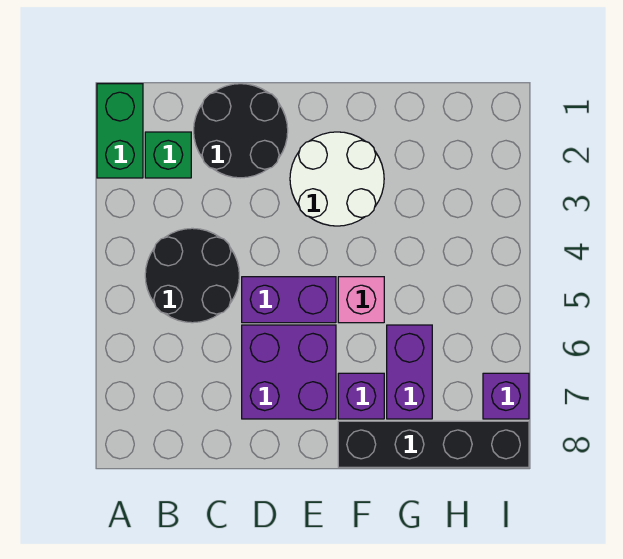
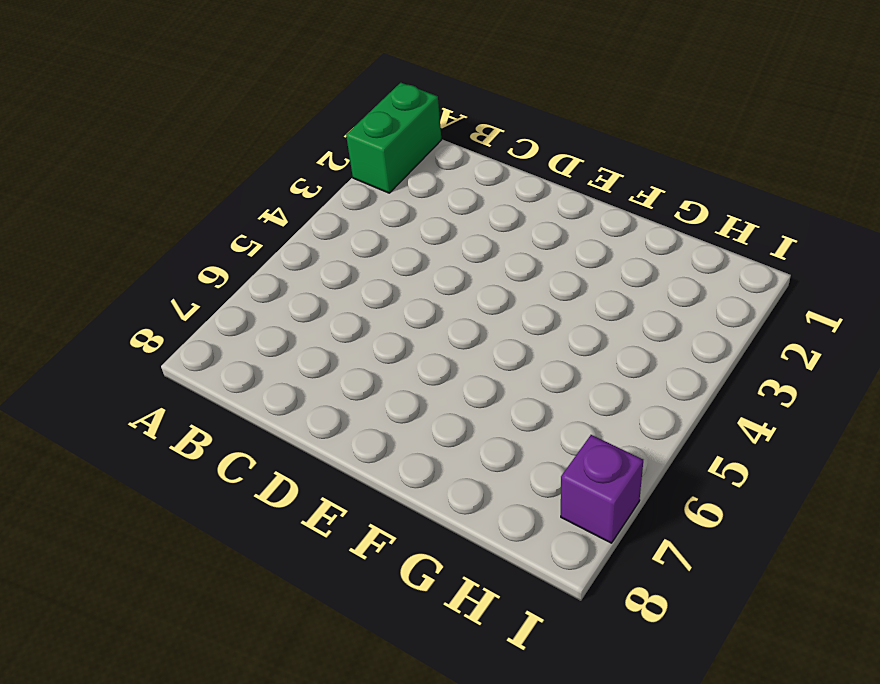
none -> green brick B2 level 1
none -> black round brick B4:C5 level 1
none -> black round brick C1:D2 level 1

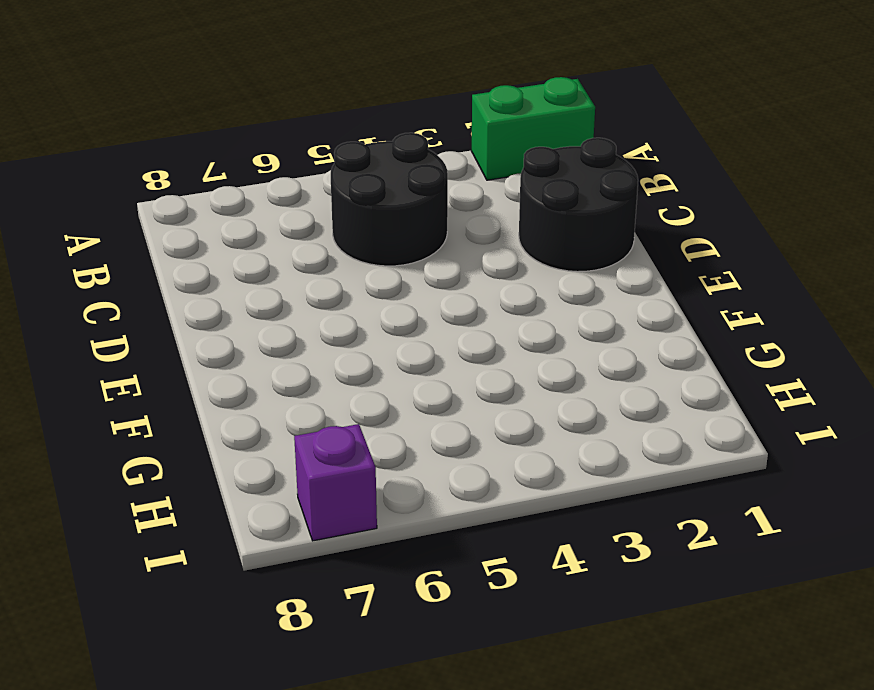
none -> green brick B2 level 1
none -> purple brick D5:E5 level 1
none -> purple brick D6:E7 level 1

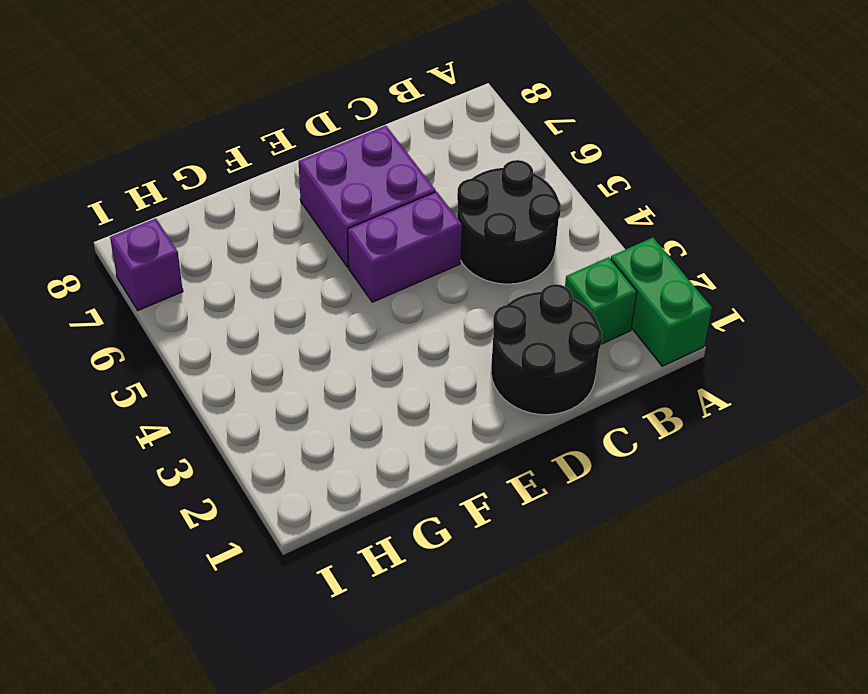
none -> white round brick E2:F3 level 1
none -> pink brick F5 level 1
none -> purple brick F7 level 1

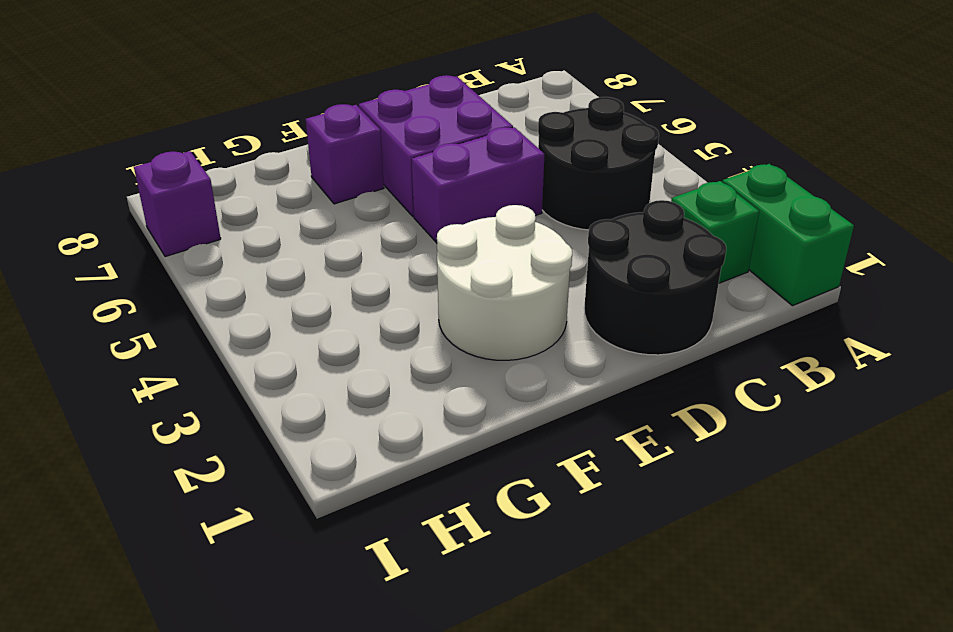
none -> pink brick F5 level 1
none -> black brick F8:I8 level 1
none -> purple brick G6:G7 level 1

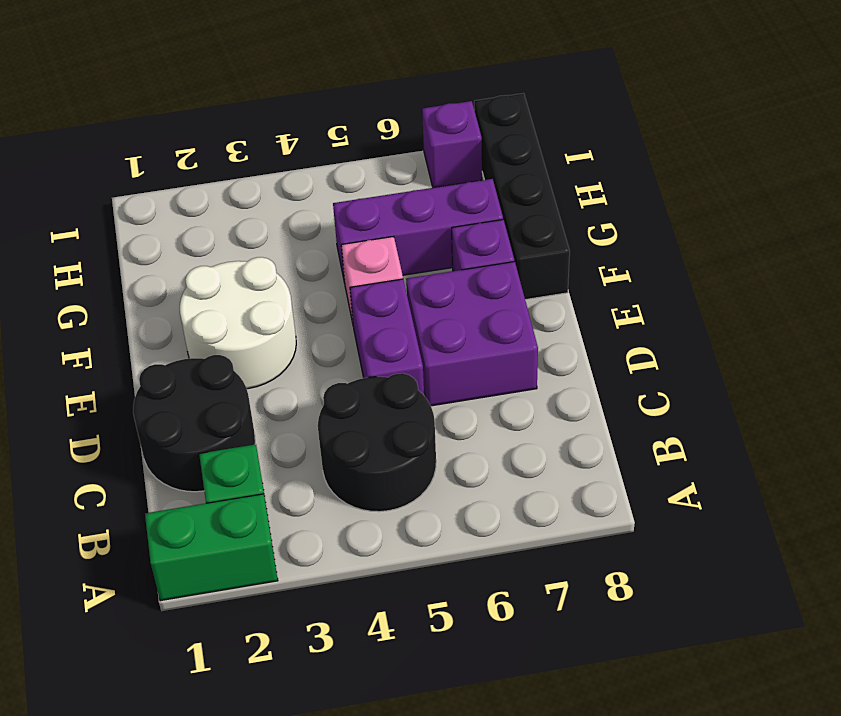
purple brick G5:G7 level 1 -> purple brick G6:G7 level 1

